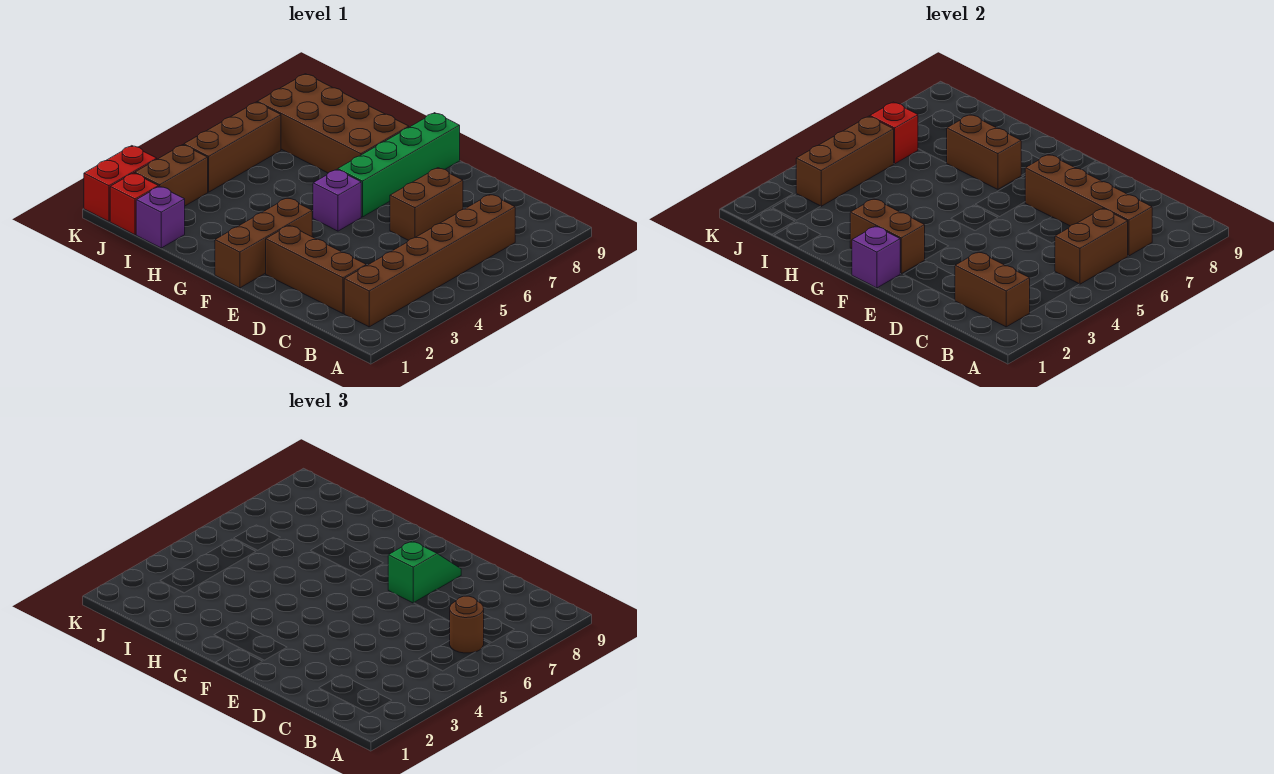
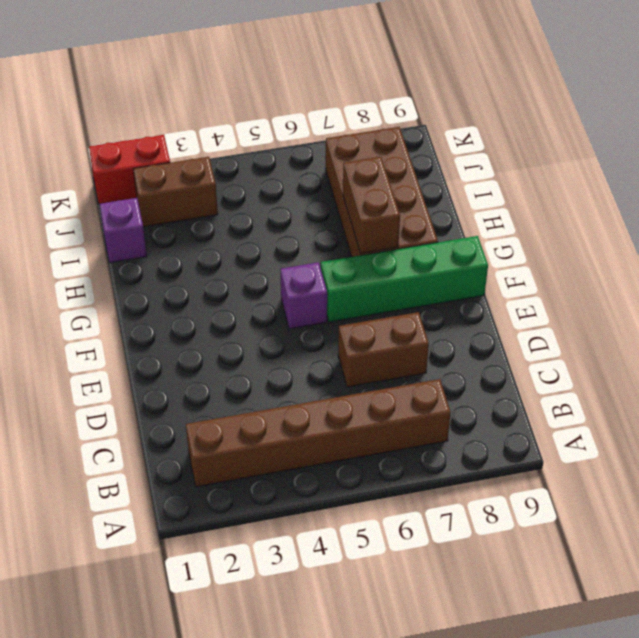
none -> brown brick C2:E2 level 1
none -> brown brick F1:F3 level 1
none -> red brick J1 level 1

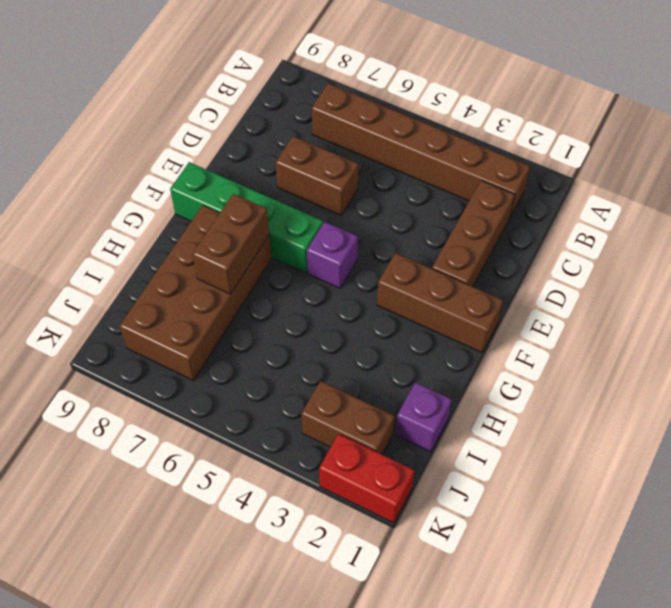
none -> red brick J1 level 1
none -> brown brick J4:J6 level 1
none -> brown brick B2:C2 level 2

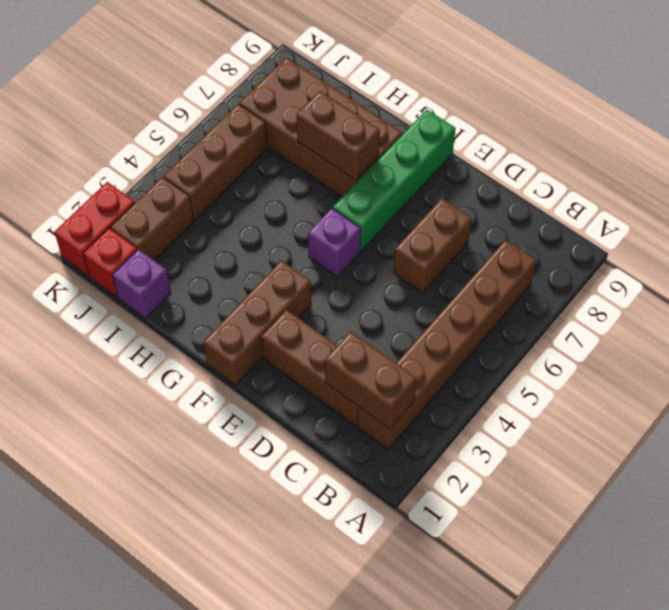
none -> brown brick B5:B6 level 2
none -> brown brick B7:E7 level 2
none -> purple brick F1 level 2

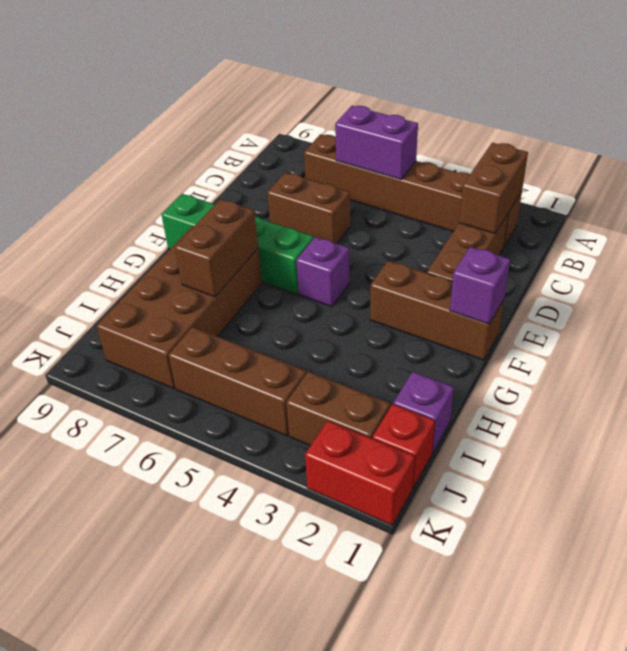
purple brick B5:B6 level 2 -> brown brick B5:B6 level 2
none -> brown brick B7:E7 level 2
none -> brown brick F2:G2 level 2
none -> brown brick J3:J5 level 2

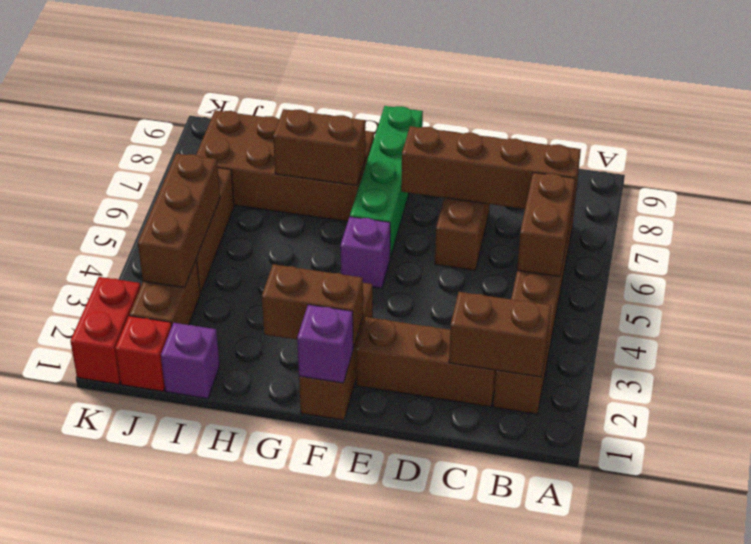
none -> red brick J6 level 2
none -> brown round brick B6 level 3
none -> green slope E7:E8 level 3 top 7

